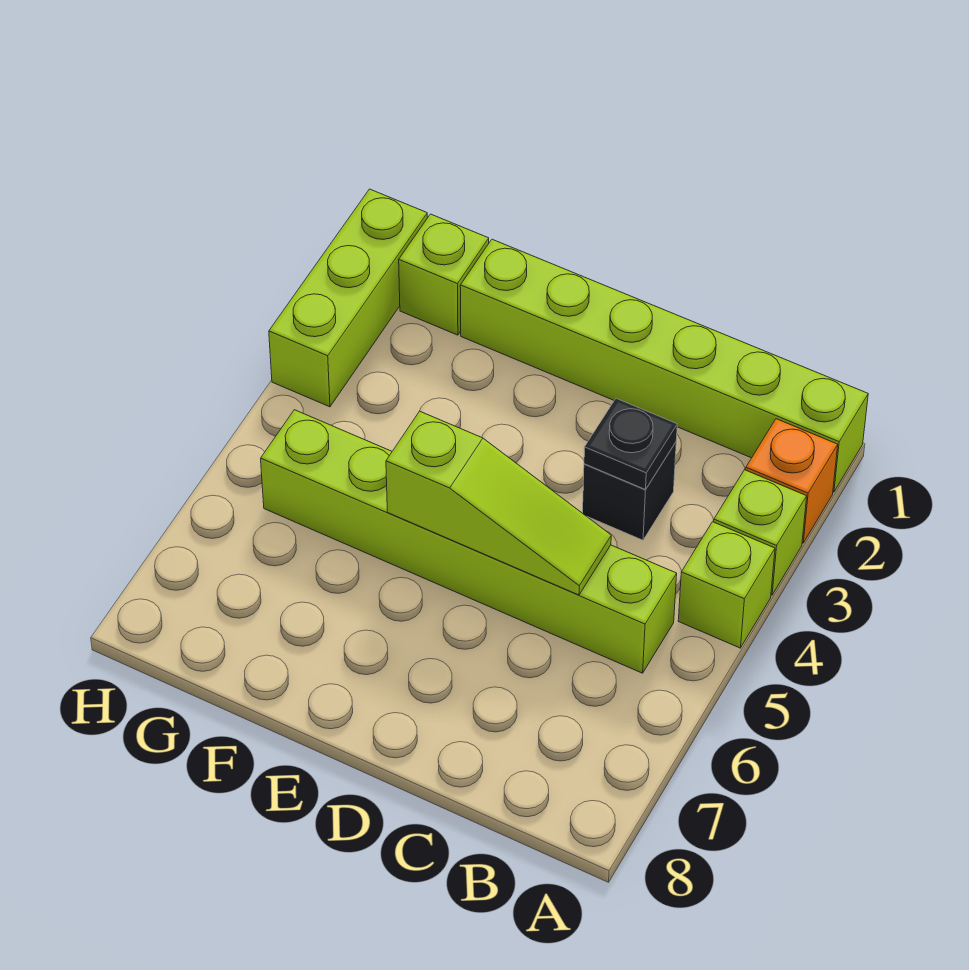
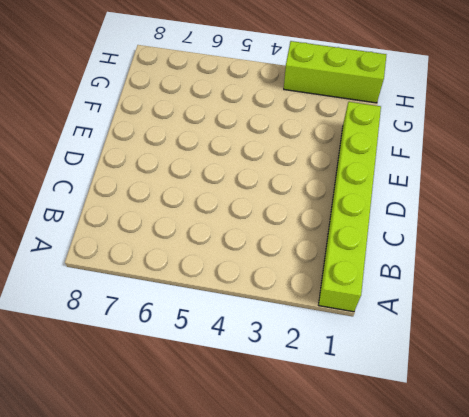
none -> orange brick A2 level 1
none -> lime brick A3 level 1

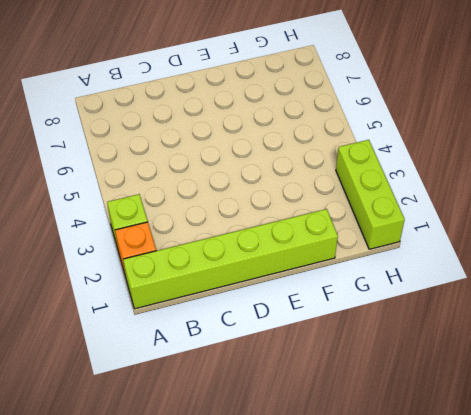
none -> lime brick A4 level 1
none -> lime brick B5:G5 level 1

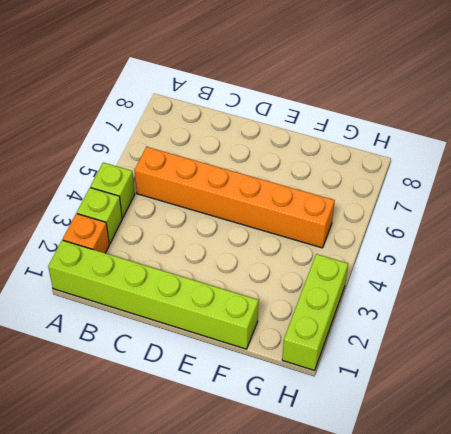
orange brick B5:G5 level 1 -> lime brick B5:G5 level 1
none -> black brick C3 level 1
none -> lime brick G1 level 1

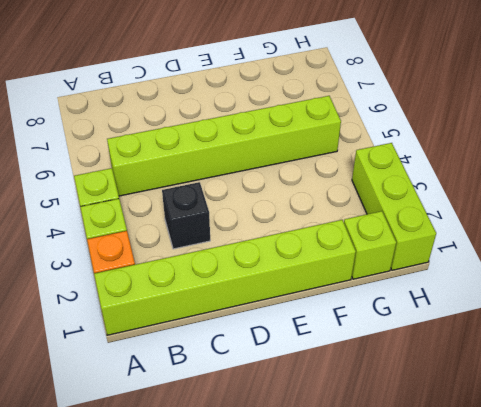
none -> black plate C3 level 2
none -> lime slope C5:E5 level 2 top E

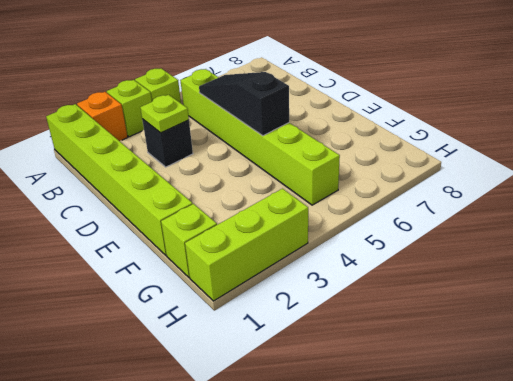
lime plate C3 level 2 -> black plate C3 level 2
black slope C5:E5 level 2 top E -> lime slope C5:E5 level 2 top E

